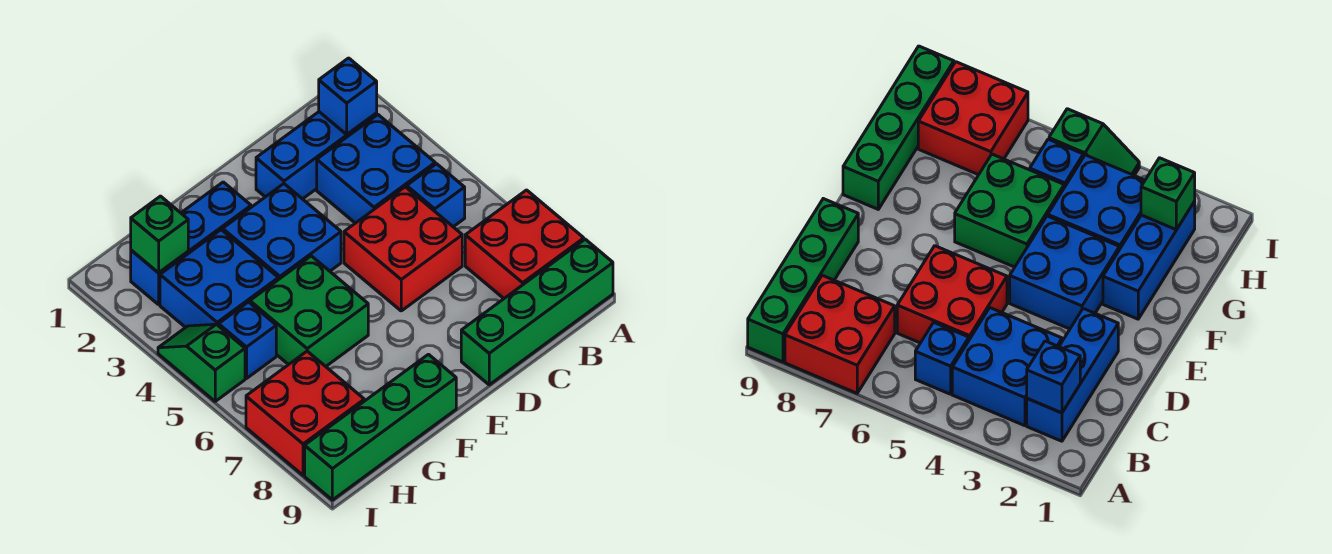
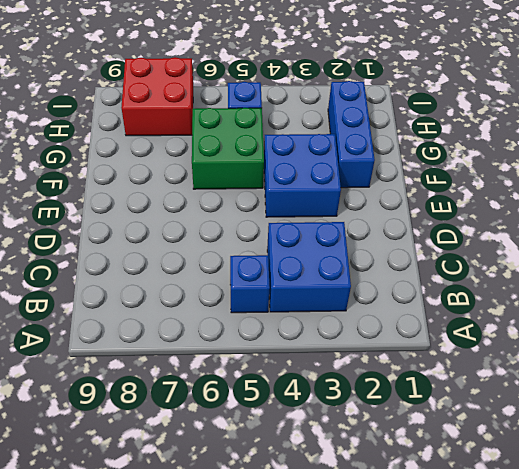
none -> red brick A7:B8 level 1
none -> green brick A9:D9 level 1
none -> blue brick B2:D2 level 1

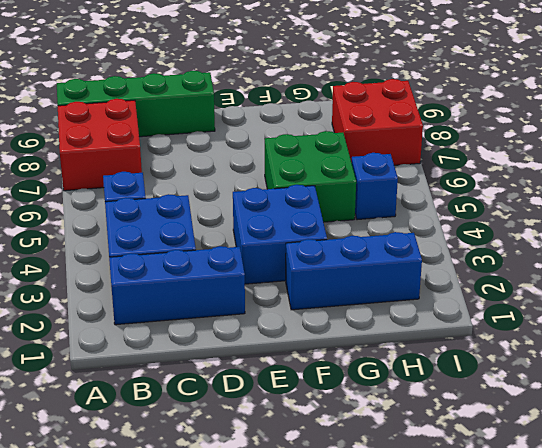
none -> red brick C5:D6 level 1
none -> green brick F9:I9 level 1
none -> blue brick G3:H4 level 1

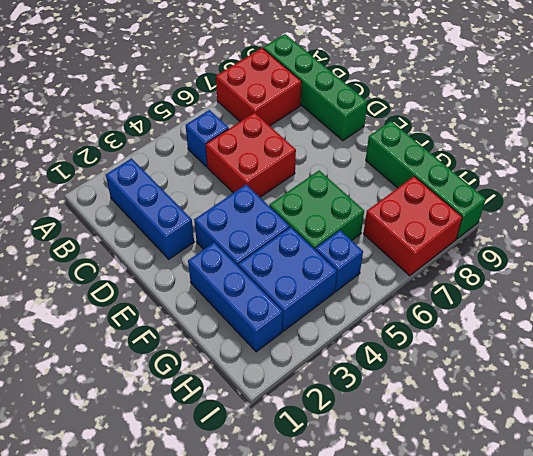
none -> blue brick B3:C4 level 1
none -> green slope I4:I5 level 1 top 5
none -> blue brick B2 level 2

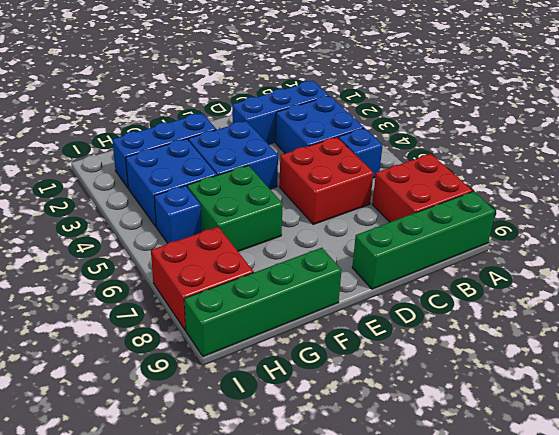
none -> green slope I4:I5 level 1 top 5
none -> blue brick B2 level 2
none -> green brick H2 level 2

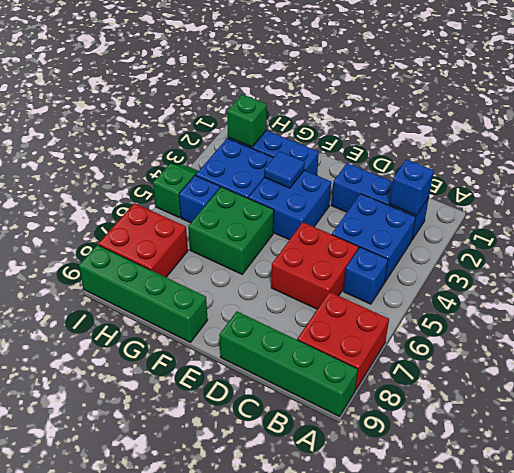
blue tile F3 level 2 -> none

